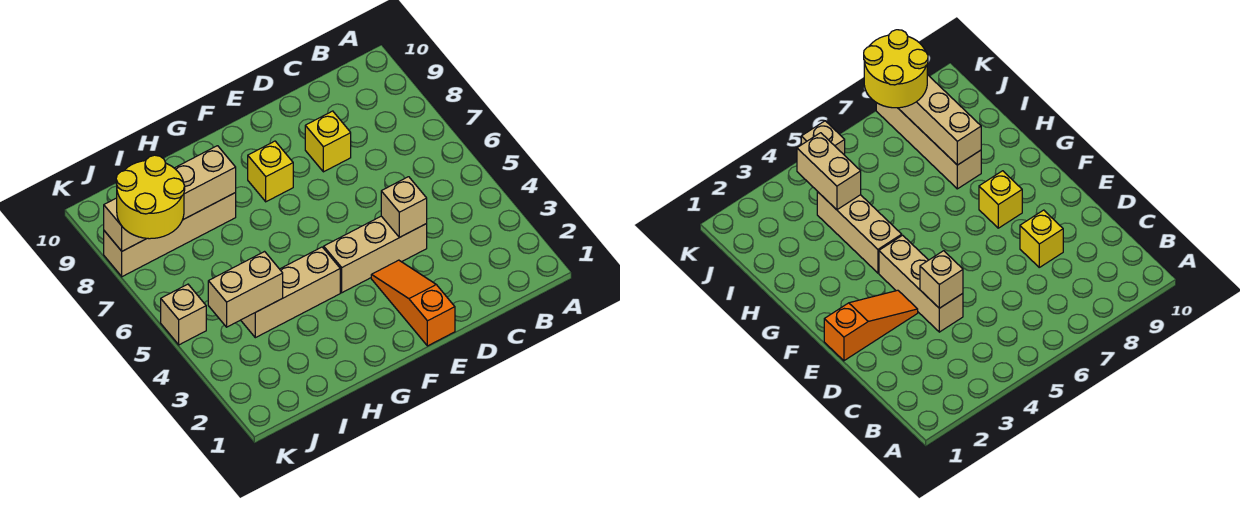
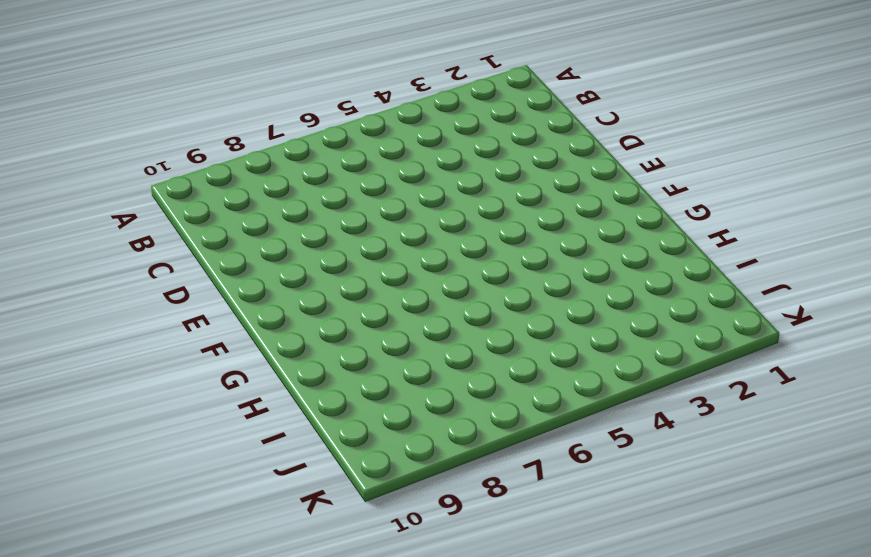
none -> tan brick D4:F4 level 1
none -> yellow brick D8 level 1

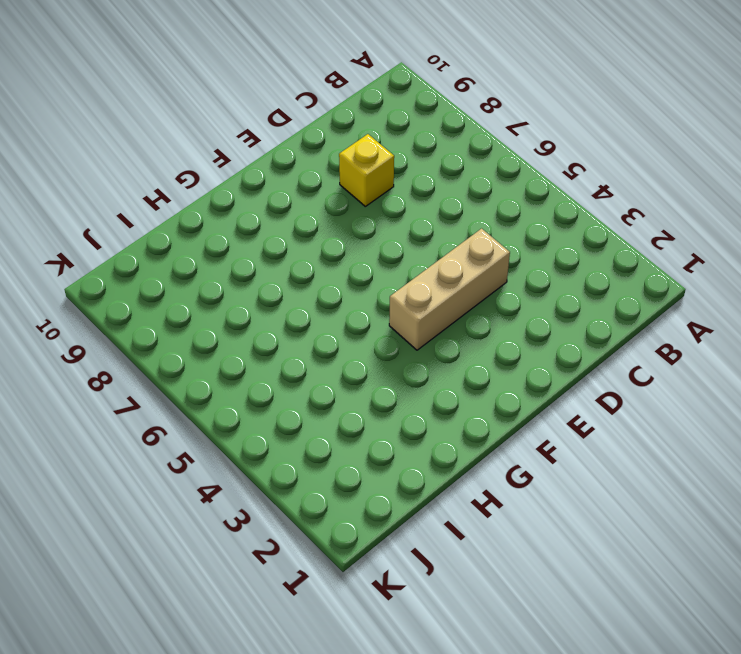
none -> orange slope E1:E3 level 1 top 1
none -> yellow brick F8 level 1

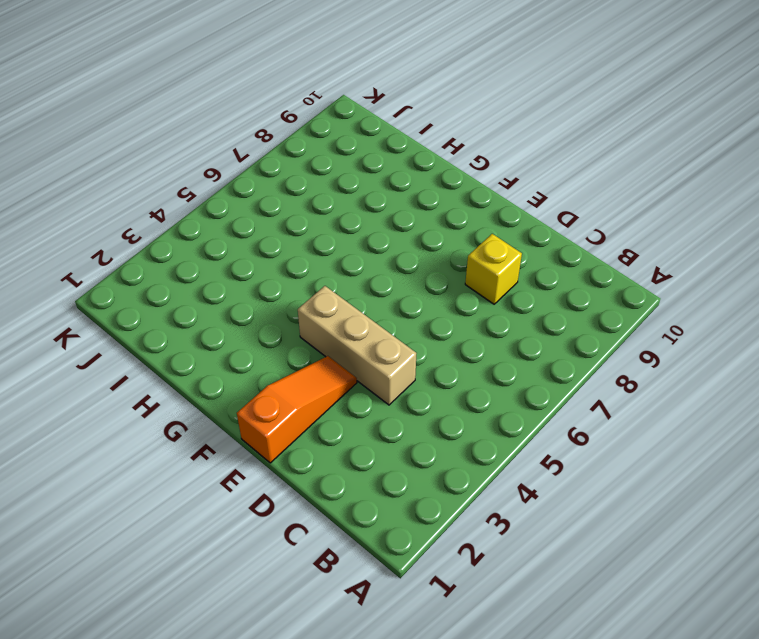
none -> yellow brick F8 level 1
none -> tan brick G4:I4 level 1

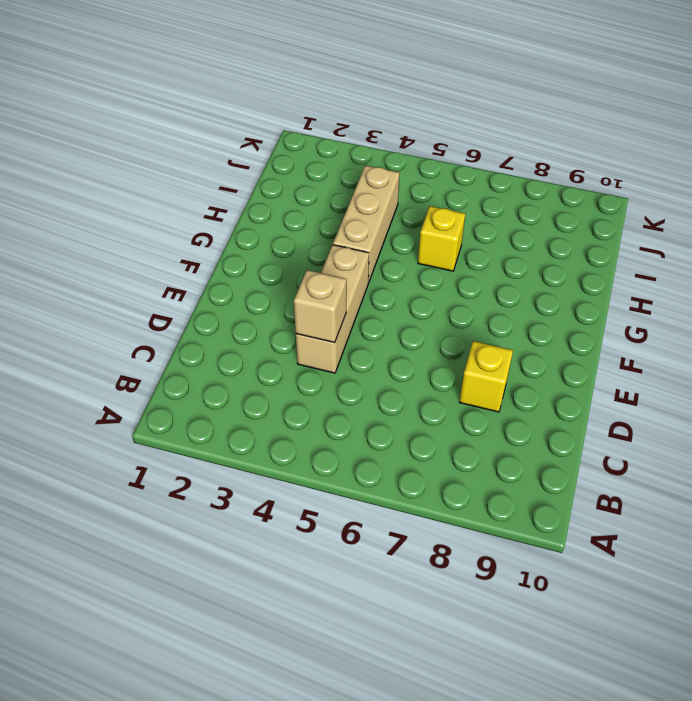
yellow brick H6 level 1 -> yellow brick F8 level 1
none -> orange slope E1:E3 level 1 top 1
none -> tan brick H8:K8 level 1

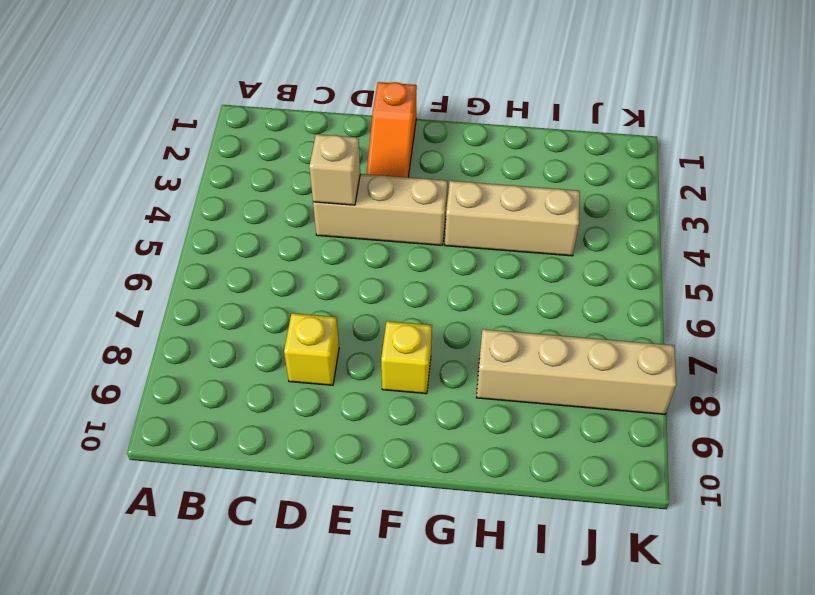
none -> tan brick K5 level 1
none -> tan brick H8:K8 level 2

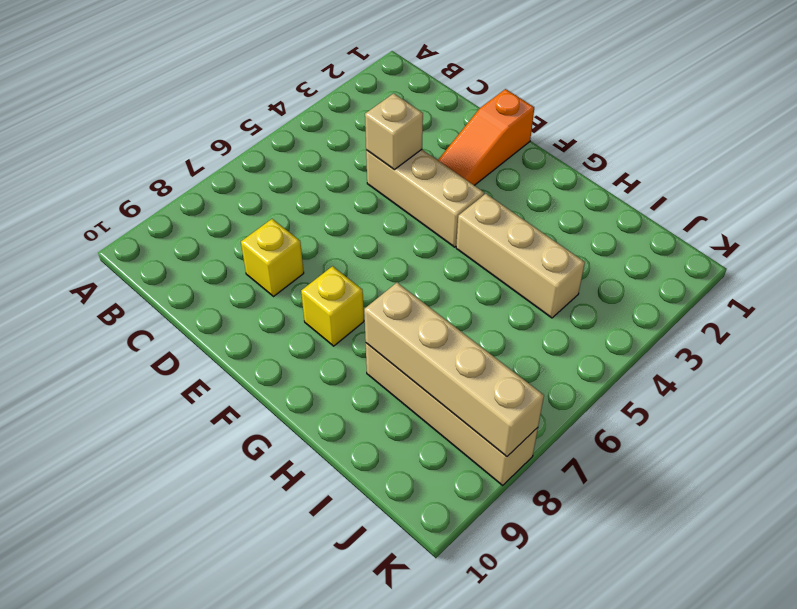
none -> tan brick K5 level 1
none -> tan brick I4:J4 level 2

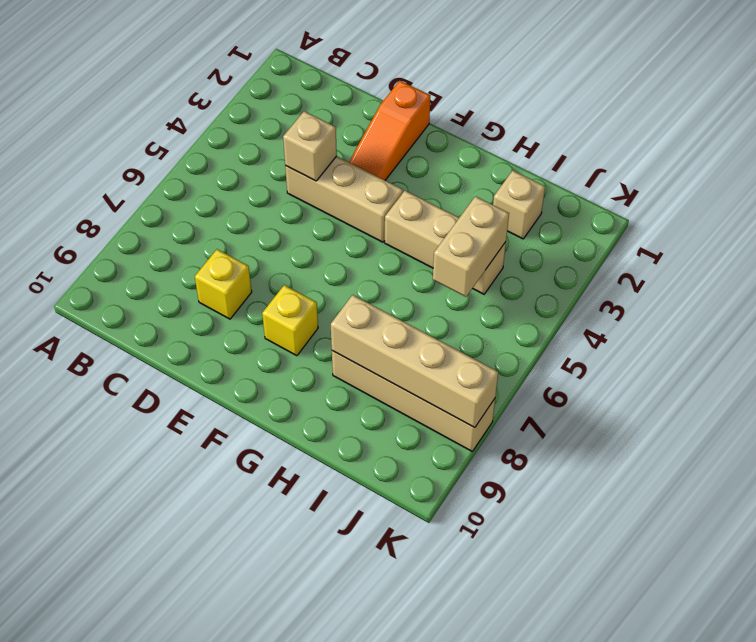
tan brick I2 level 1 -> tan brick K5 level 1
tan brick I4:I5 level 2 -> tan brick I4:J4 level 2
none -> yellow round brick J7:K8 level 3

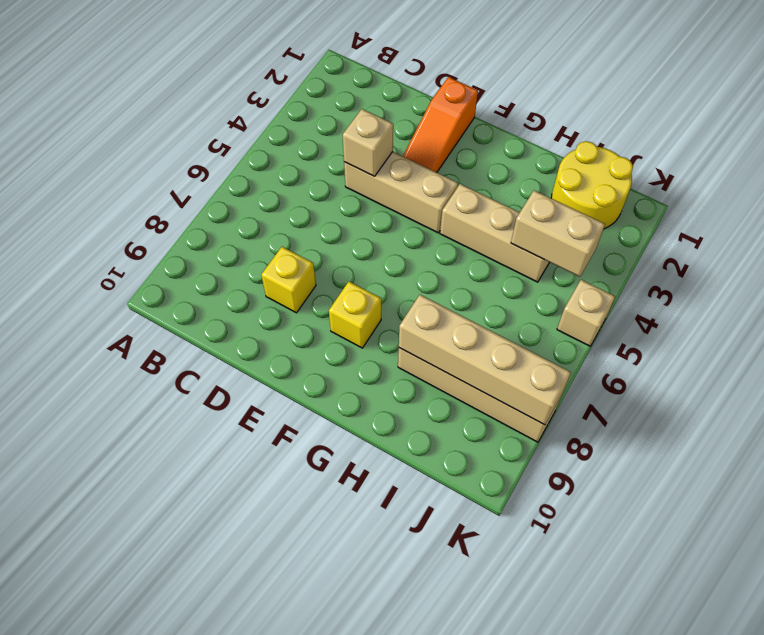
yellow round brick I1:J2 level 1 -> yellow round brick J7:K8 level 3

